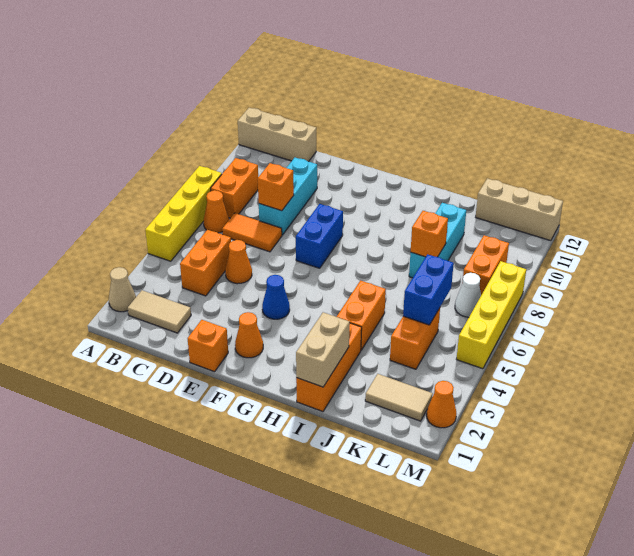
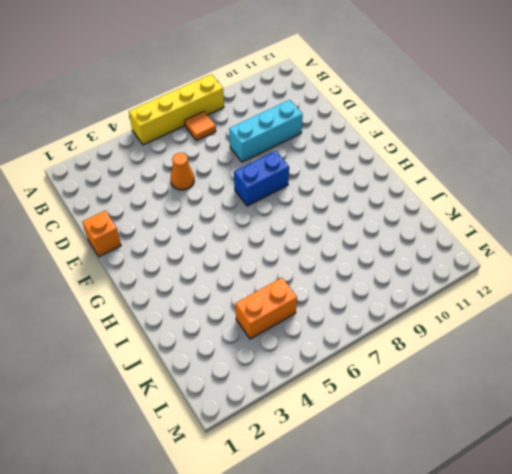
orange tile B7 level 1 -> orange cone B7 level 1
none -> tan cone A2 level 1
none -> tan brick A12:C12 level 1
none -> tan tile B2:C2 level 1

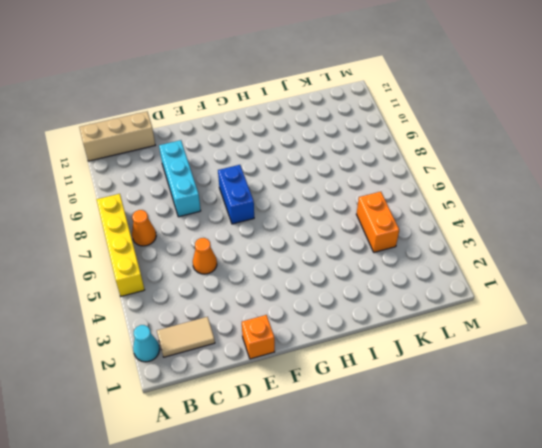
cyan cone A2 level 1 -> tan cone A2 level 1
none -> orange brick B8:B9 level 1
none -> orange brick C4:C5 level 1
none -> orange tile C7:D7 level 1

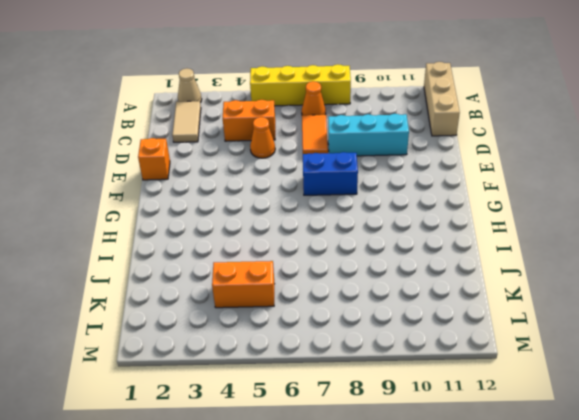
none -> orange brick B8:B9 level 1
none -> orange cone F2 level 1
none -> blue cone F4 level 1

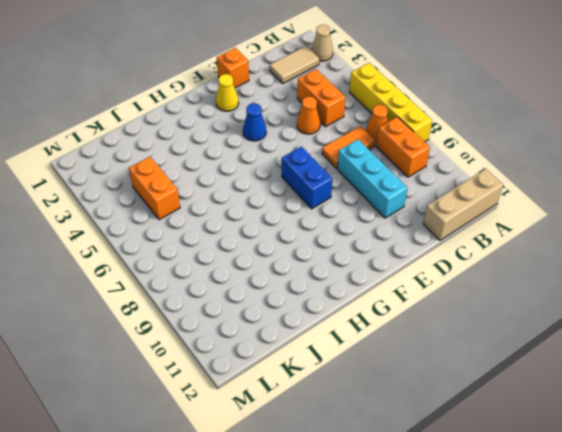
yellow cone F2 level 1 -> orange cone F2 level 1
none -> orange brick I1:I3 level 1
none -> orange brick I4:I5 level 1
none -> cyan brick J8:J10 level 1

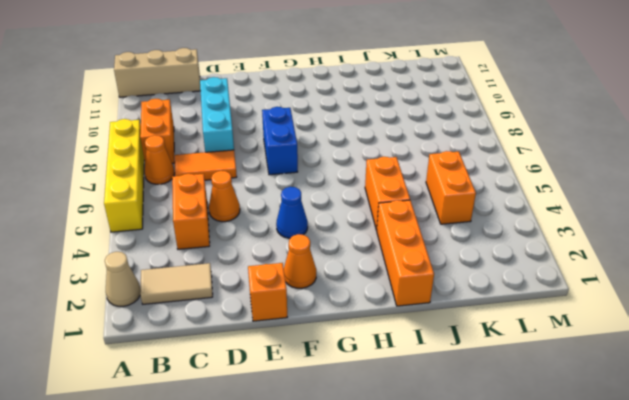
none -> cyan brick J8:J10 level 1
none -> tan tile K2:L2 level 1
none -> tan brick K12:M12 level 1

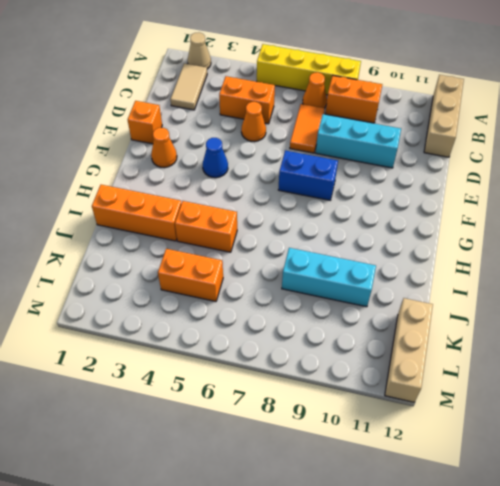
none -> tan tile K2:L2 level 1
none -> white cone L7 level 1
none -> orange brick L8:L9 level 1

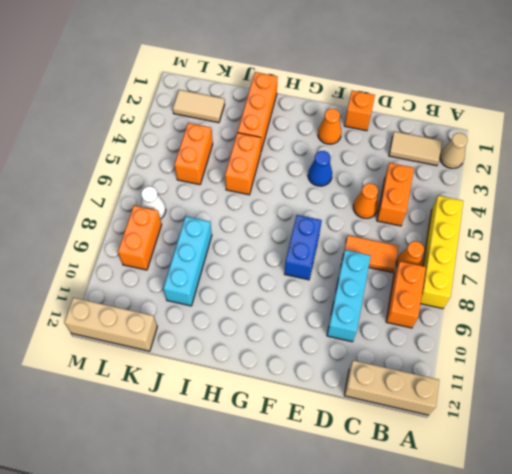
none -> orange cone M2 level 1
none -> yellow brick M5:M8 level 1
none -> orange brick D8 level 2

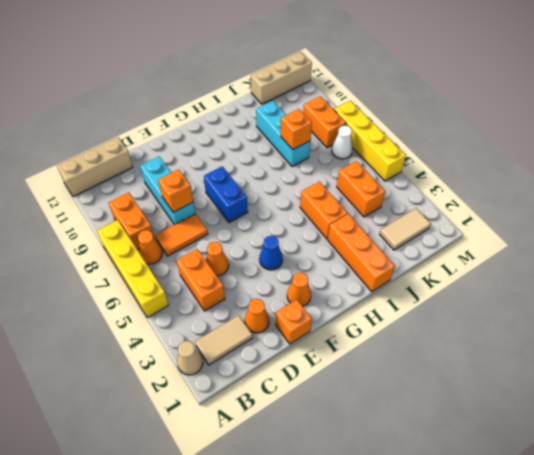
orange cone D2 level 1 -> orange cone M2 level 1
none -> tan brick I1:I2 level 2
none -> blue brick K5:K6 level 2

